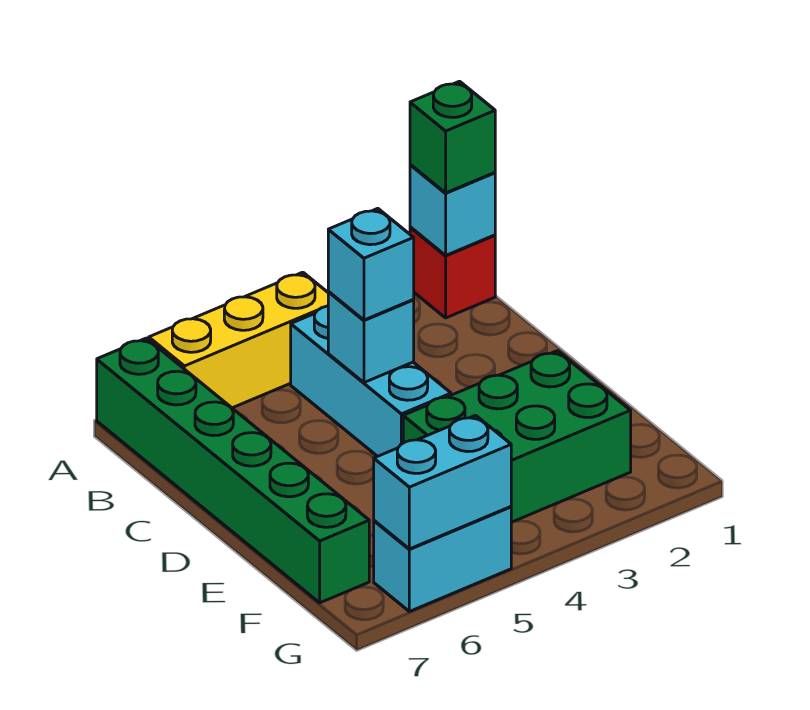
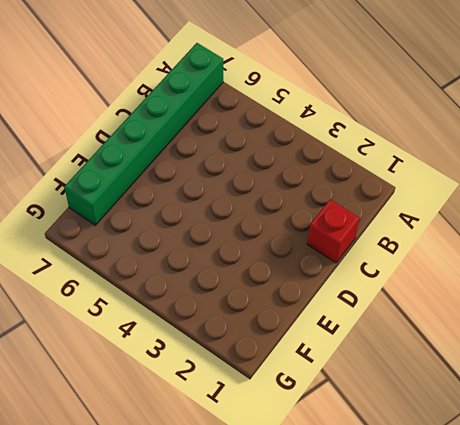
red brick C1 level 1 -> red brick A1 level 1
none -> yellow brick A4:A6 level 1
none -> cyan brick B4:D4 level 1

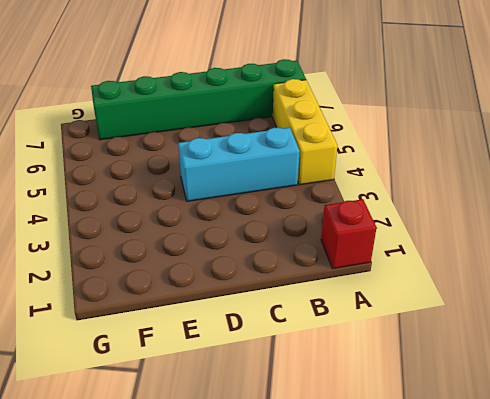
none -> green brick E2:F4 level 1
none -> cyan brick G5:G6 level 1

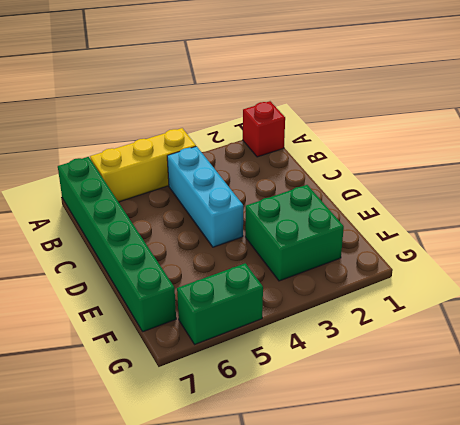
green brick E2:F3 level 1 -> green brick E2:F4 level 1
green brick G5:G6 level 1 -> cyan brick G5:G6 level 1
none -> cyan brick A1 level 2
none -> cyan brick C4 level 2

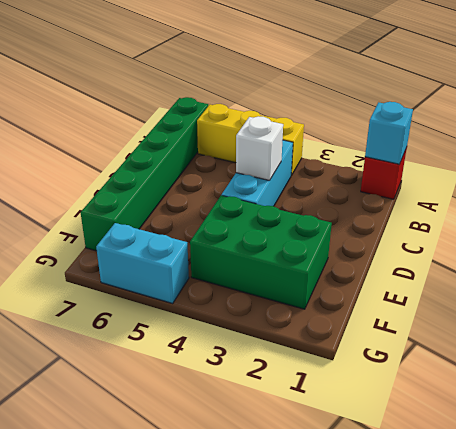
white brick C4 level 2 -> cyan brick C4 level 2
none -> cyan brick G5:G6 level 2
none -> green brick A1 level 3

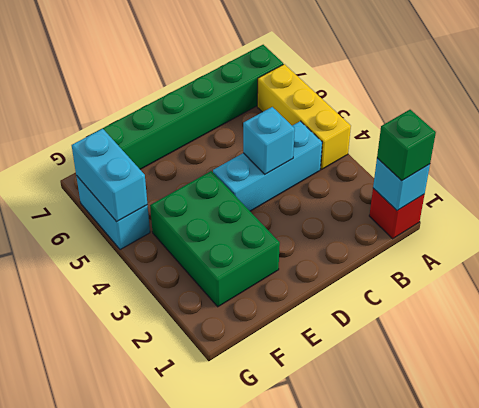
none -> cyan brick C4 level 3

